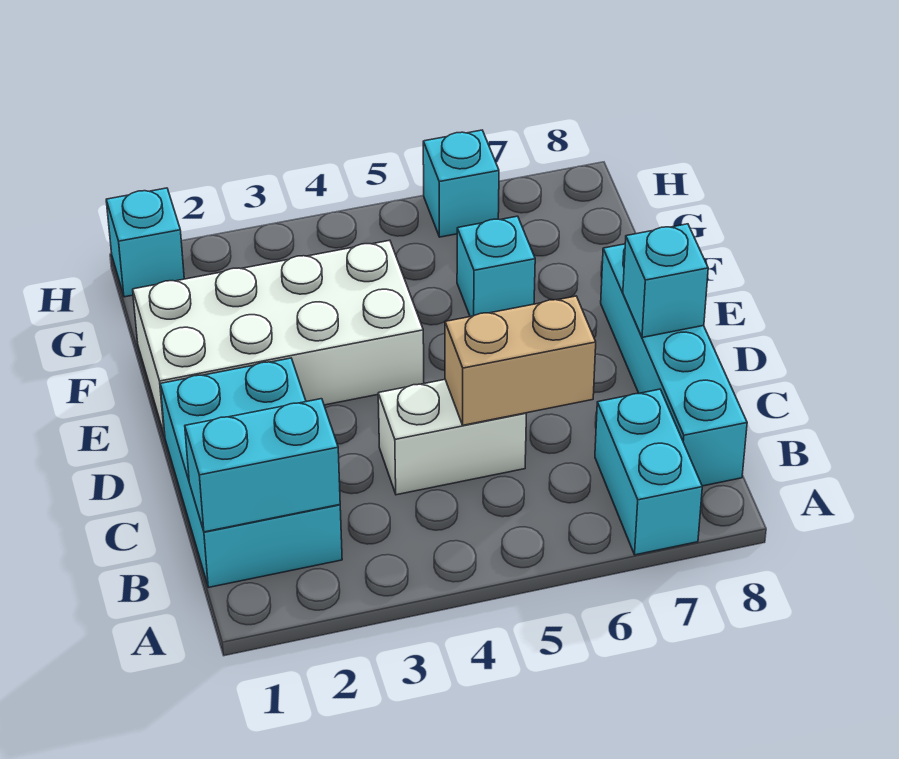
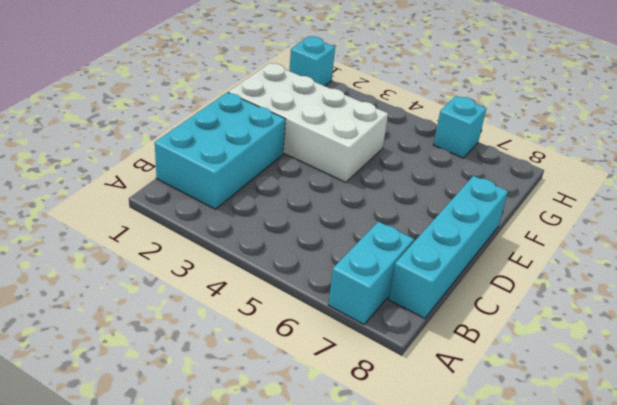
none -> white brick C4:C5 level 1
none -> cyan brick F6 level 1

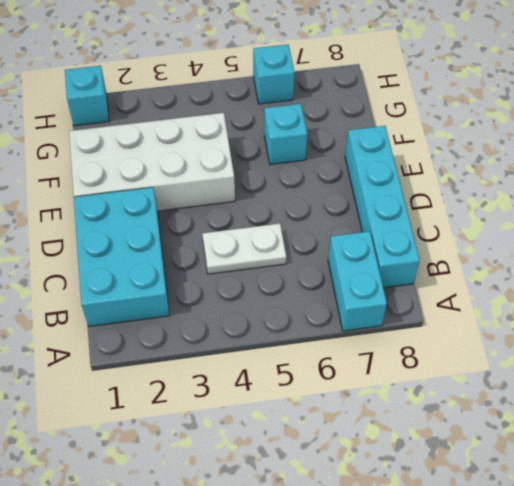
white plate C4:C5 level 1 -> white brick C4:C5 level 1
none -> cyan brick B1:B2 level 2
none -> tan brick C5:C6 level 2

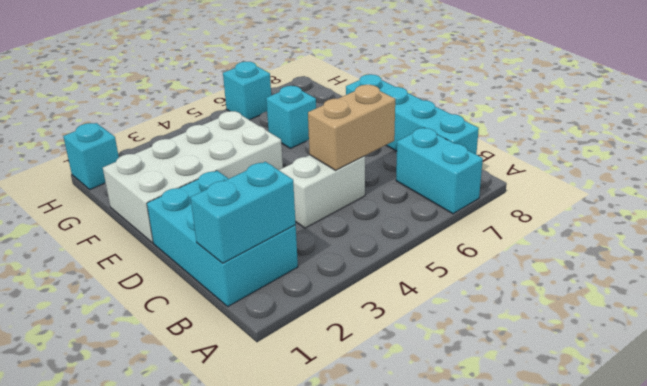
none -> cyan brick D8 level 2

